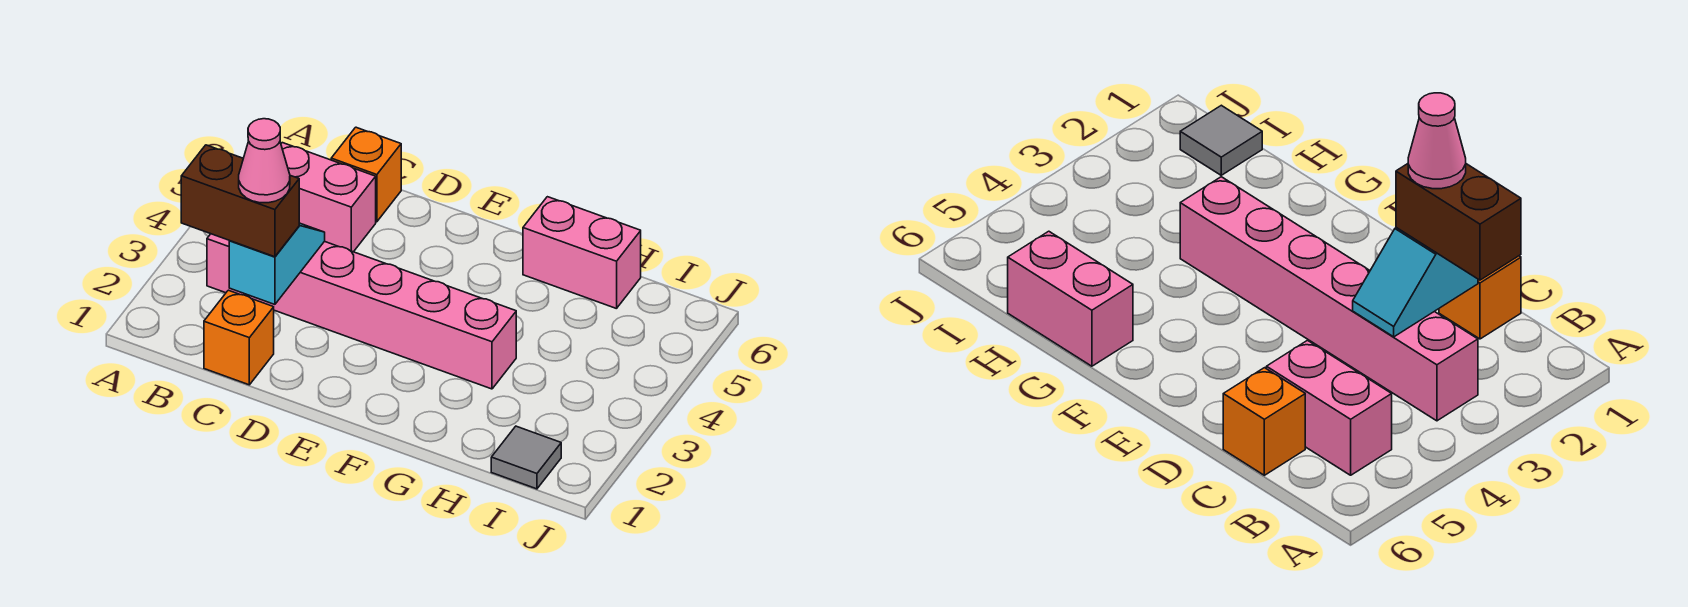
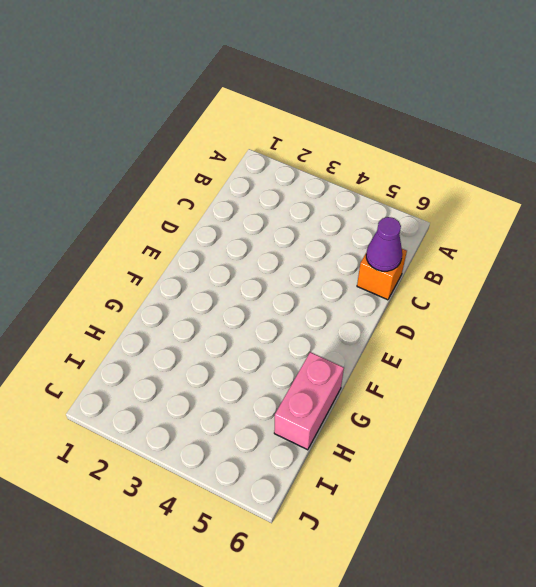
purple cone C6 level 2 -> none
none -> pink brick B3:G3 level 1
none -> pink brick B5:C5 level 1

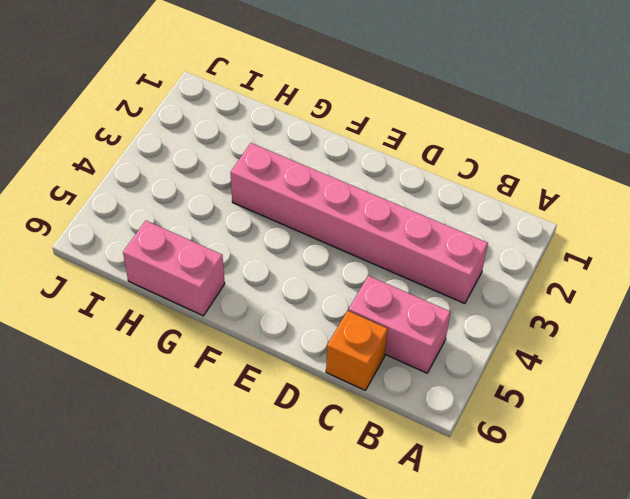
none -> orange brick C1 level 1
none -> grey tile I1 level 1

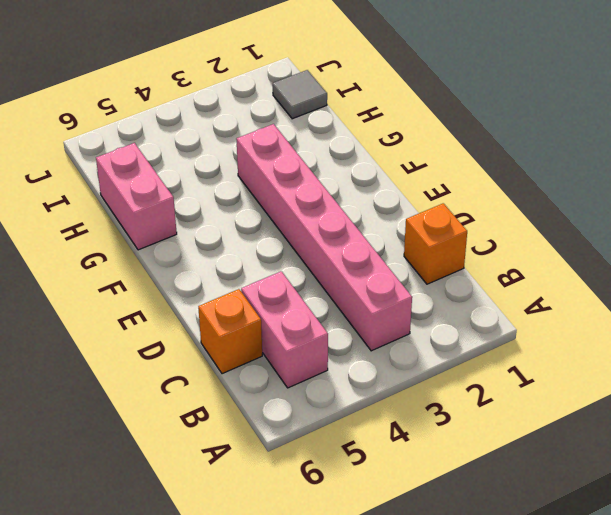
none -> cyan slope C2:C3 level 2 top 2
none -> brown brick B2:C2 level 3

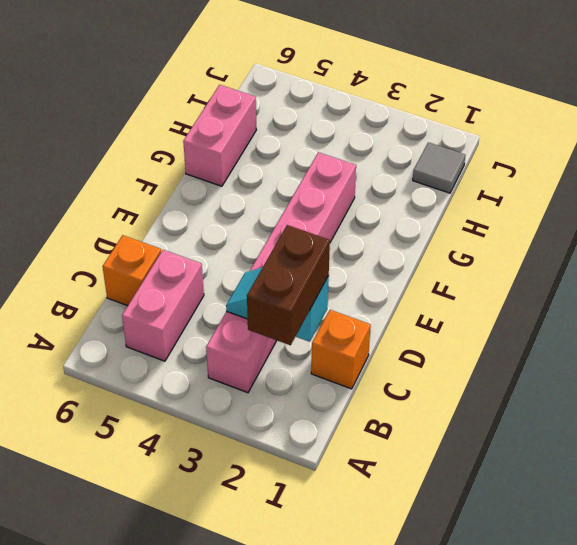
none -> pink cone C2 level 4

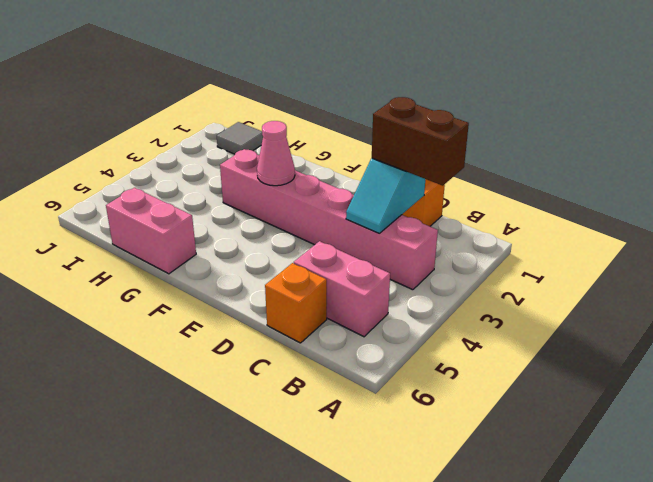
pink cone F3 level 2 -> pink cone C2 level 4

